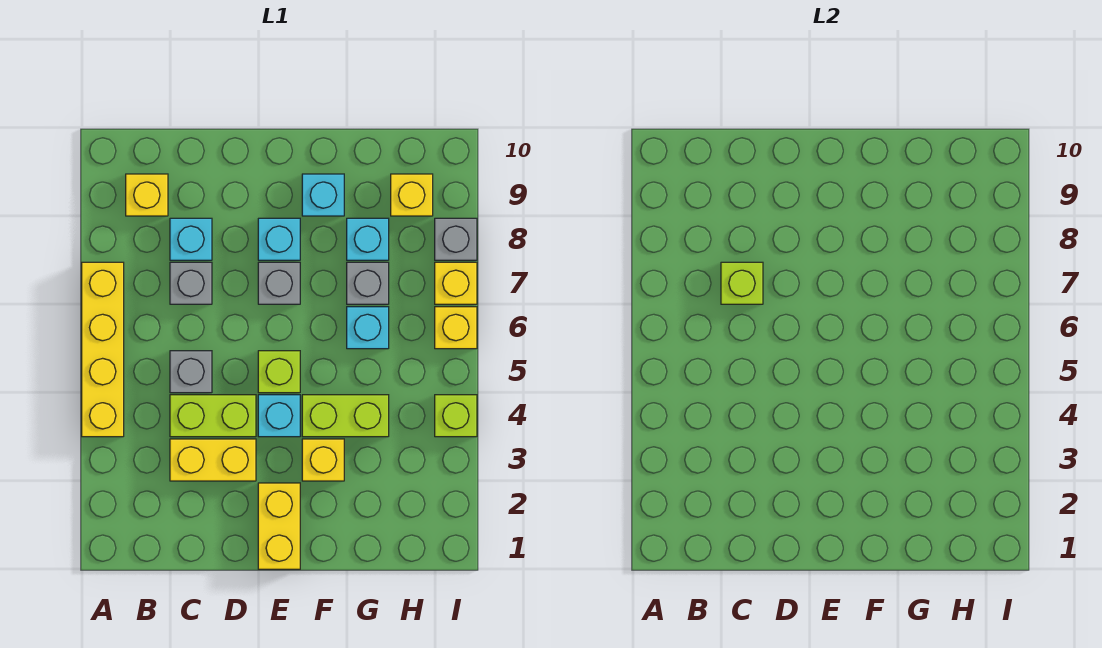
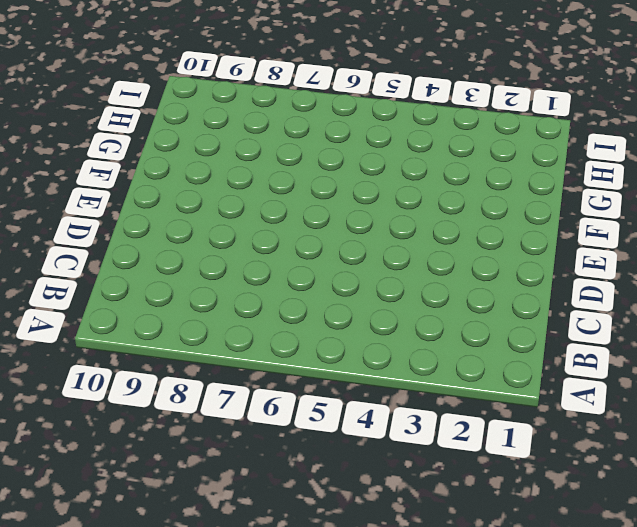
none -> yellow brick A4:A7 level 1
none -> yellow brick B9 level 1
none -> yellow brick C3:D3 level 1

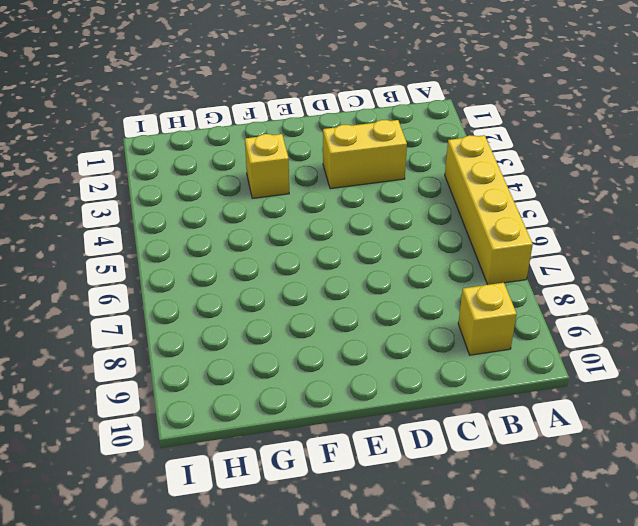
none -> lime brick C4:D4 level 1
none -> grey brick C5 level 1
none -> grey brick C7 level 1

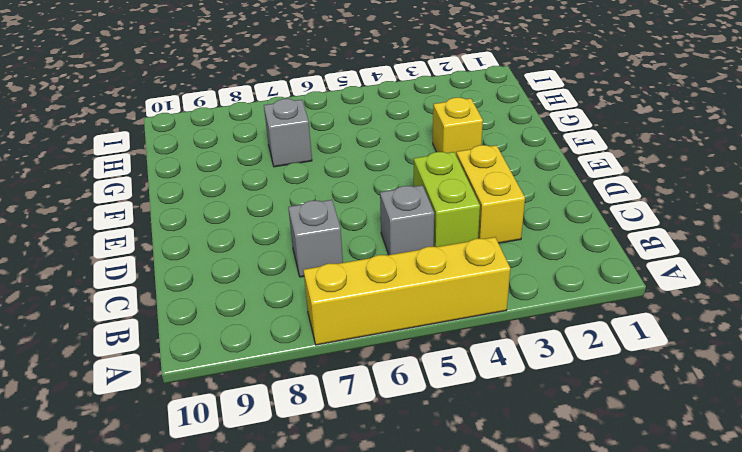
none -> yellow brick B9 level 1
none -> cyan brick C8 level 1
none -> yellow brick E1:E2 level 1

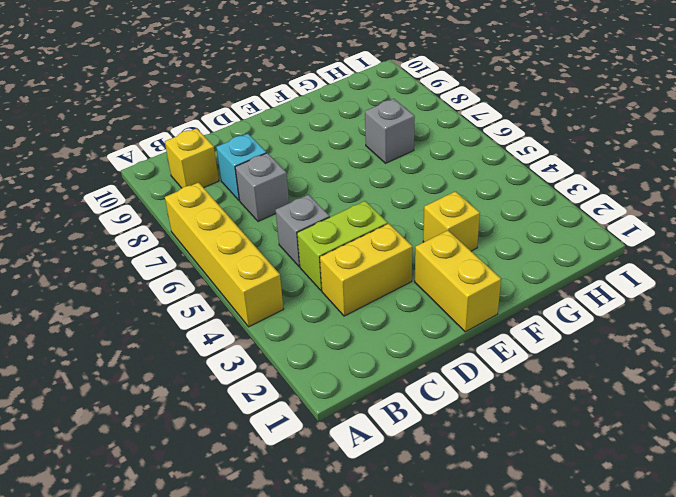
none -> cyan brick E4 level 1
none -> lime brick E5 level 1
none -> grey brick E7 level 1

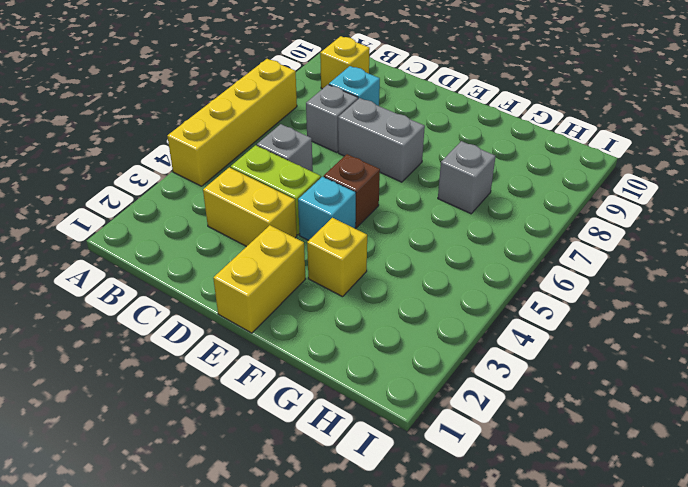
grey brick D7:E7 level 1 -> grey brick E7 level 1
brown brick E5 level 1 -> lime brick E5 level 1
none -> cyan brick E8 level 1
none -> lime brick F4:G4 level 1
none -> cyan brick F9 level 1

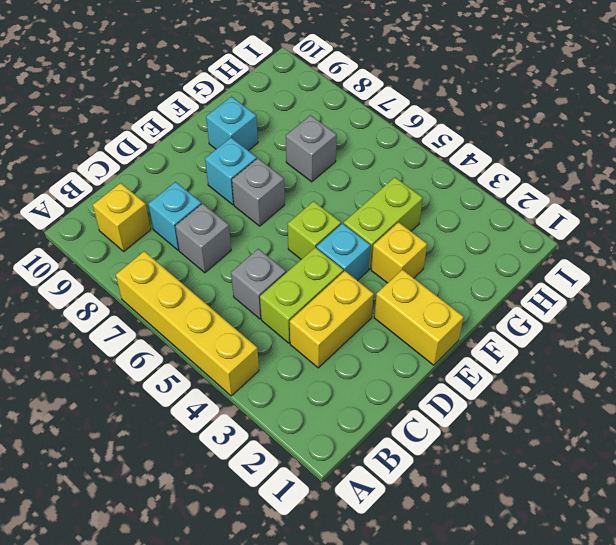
none -> cyan brick G6 level 1
none -> cyan brick G8 level 1
none -> yellow brick H9 level 1

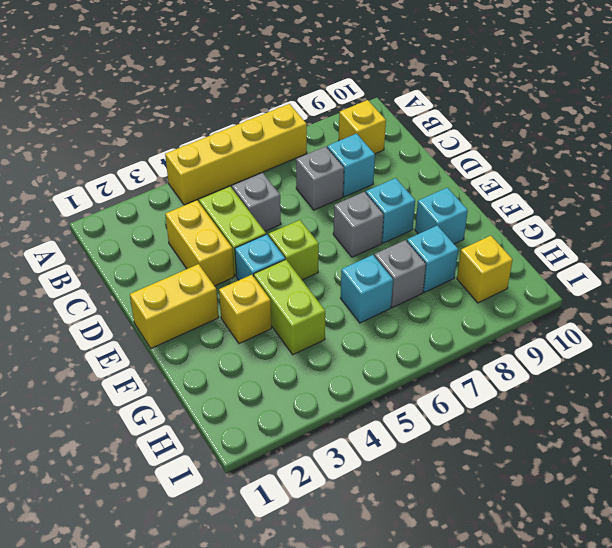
none -> lime brick I4 level 1
none -> yellow brick I6 level 1
none -> yellow brick I7 level 1

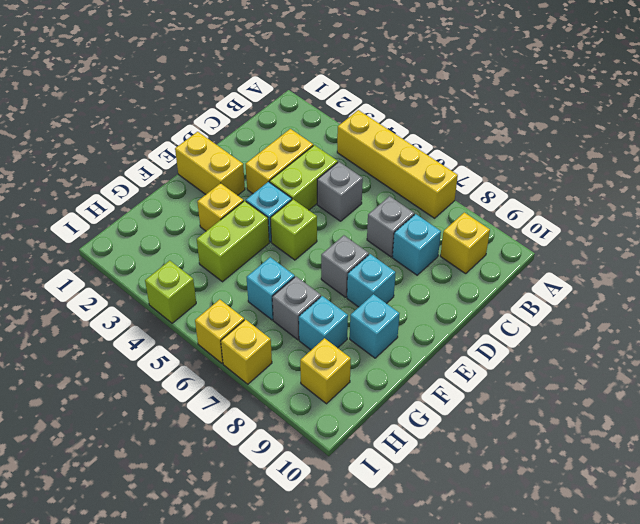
none -> grey brick I8 level 1
none -> lime brick C7 level 2

